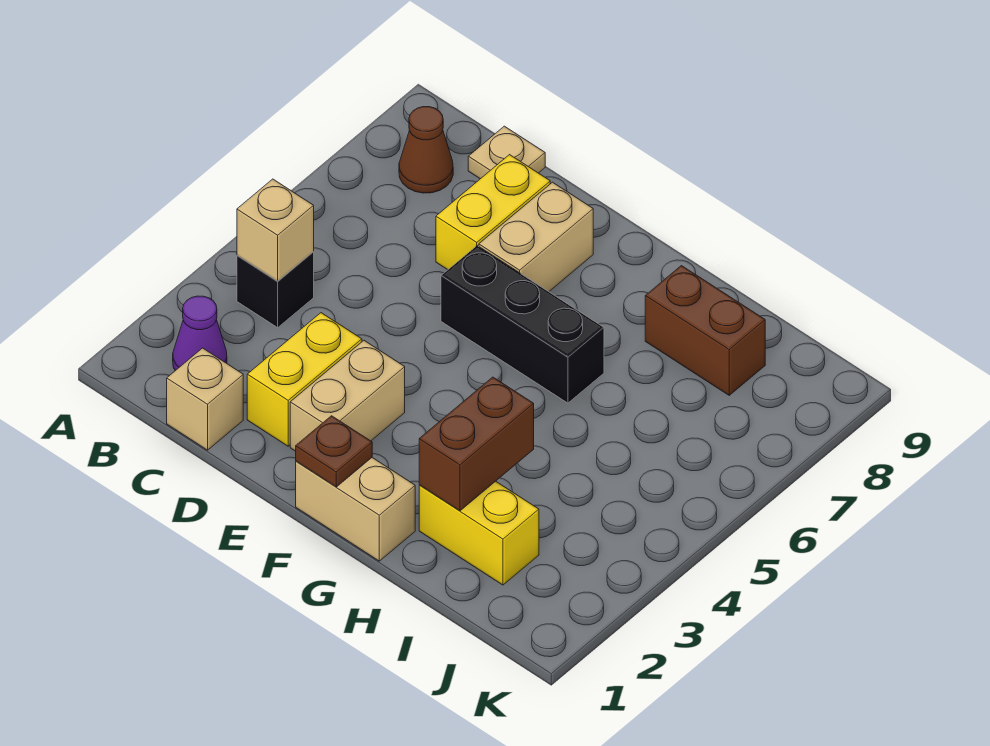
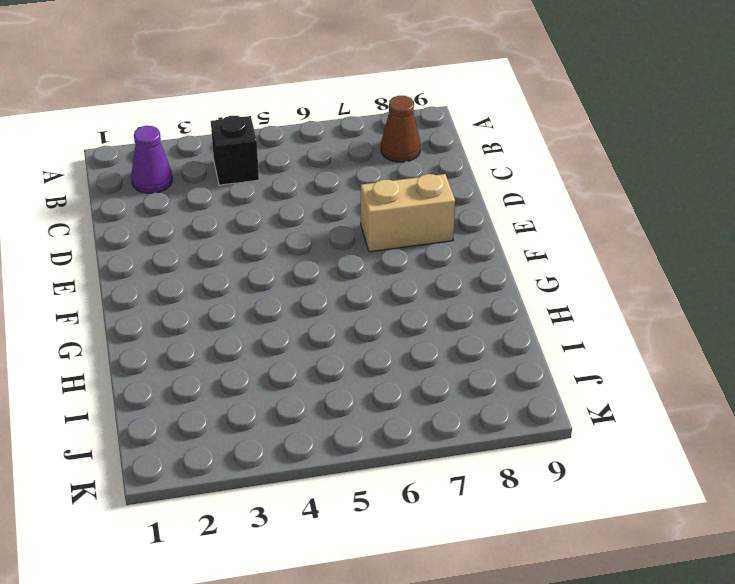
none -> tan brick C1 level 1
none -> tan plate C9 level 1
none -> yellow brick D2:D3 level 1

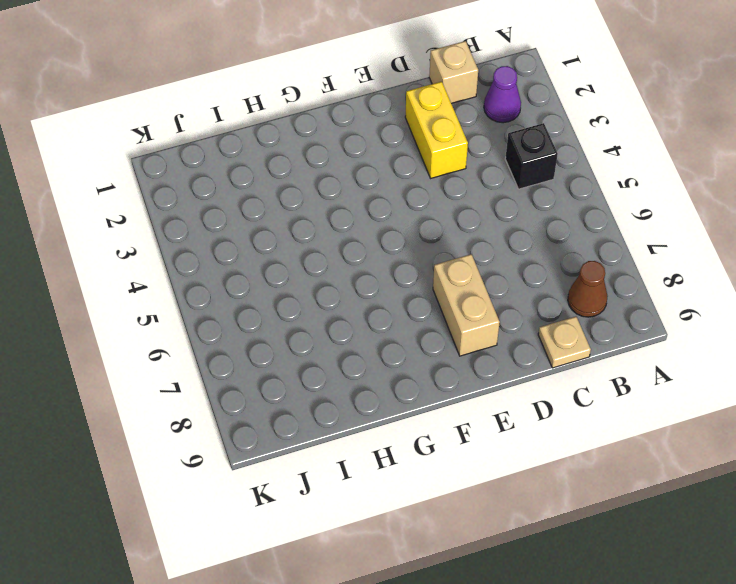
none -> yellow brick D7:D8 level 1
none -> tan brick E2:E3 level 1
none -> black brick E6:G6 level 1

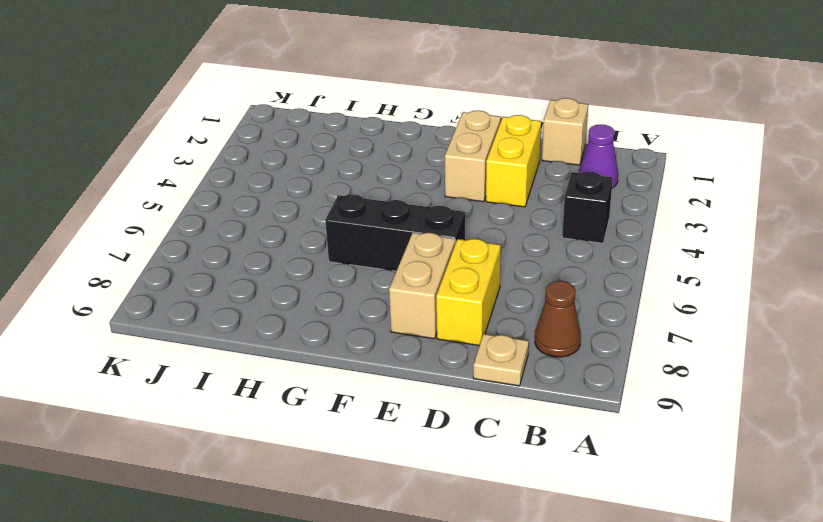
none -> tan brick F1:G1 level 1
none -> yellow brick H2:I2 level 1
none -> brown brick H8:I8 level 1

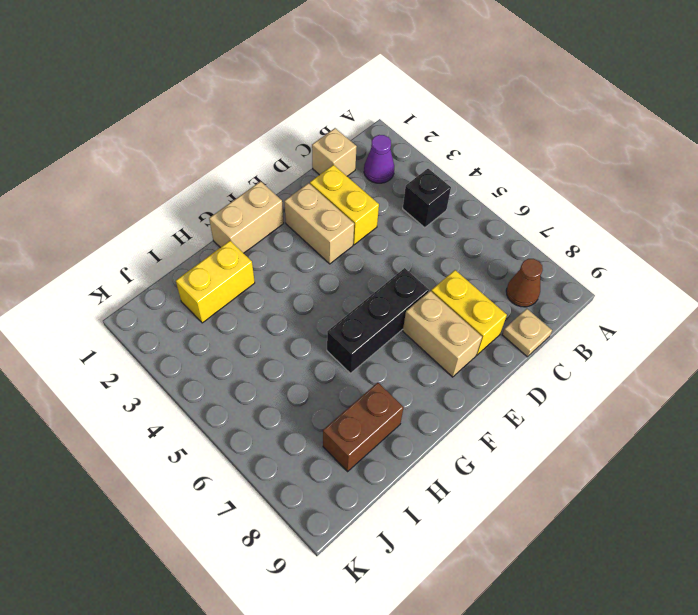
none -> tan brick B4 level 2
none -> brown plate F1 level 2
none -> brown brick H2:H3 level 2

